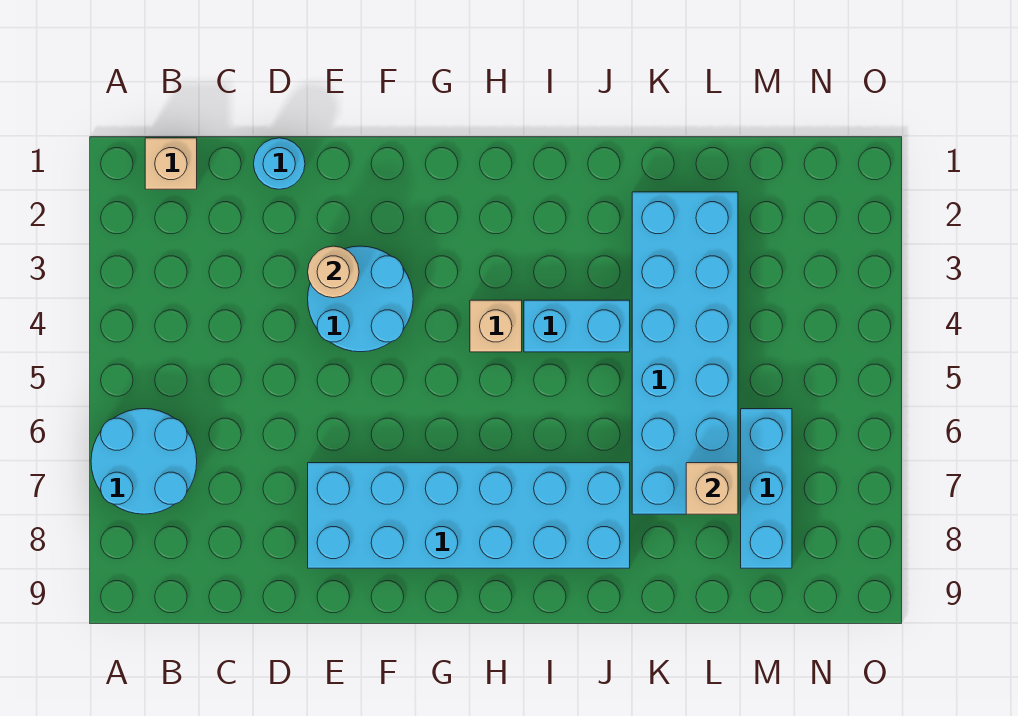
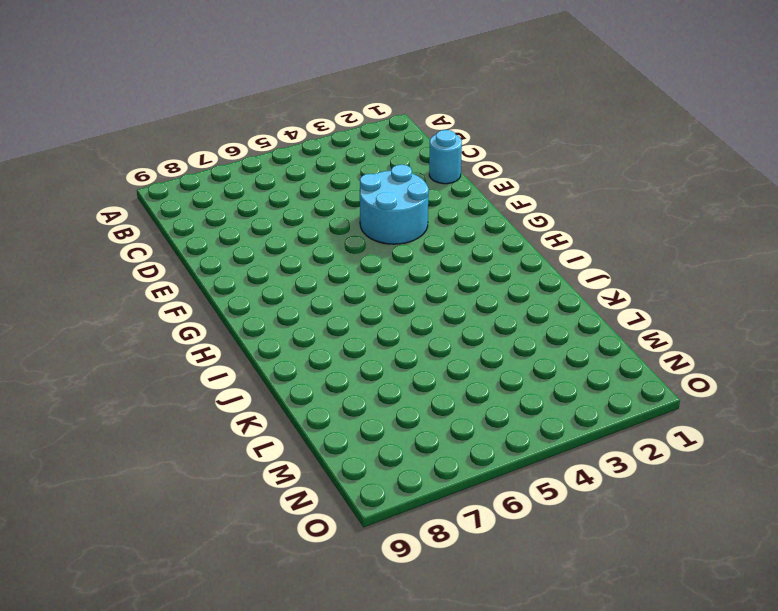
none -> cyan round brick A6:B7 level 1
none -> tan brick B1 level 1

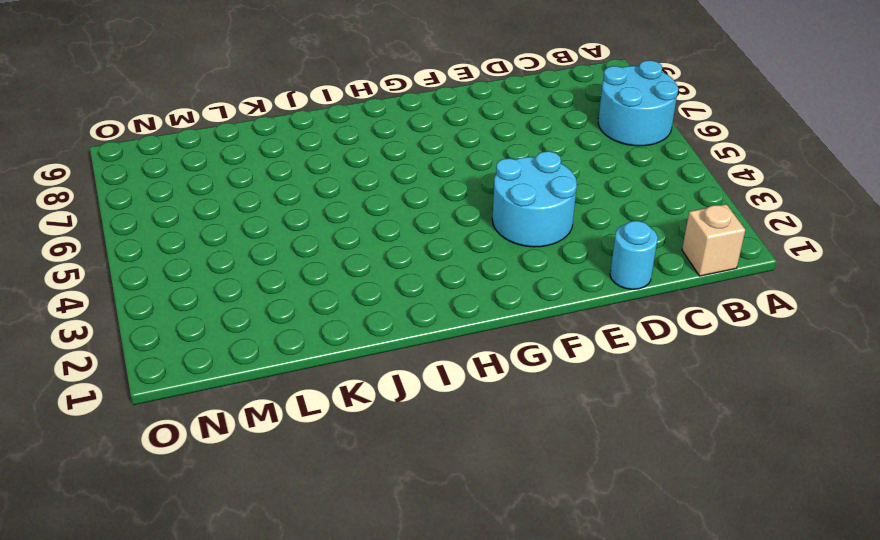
none -> cyan brick E7:J8 level 1
none -> tan brick H4 level 1

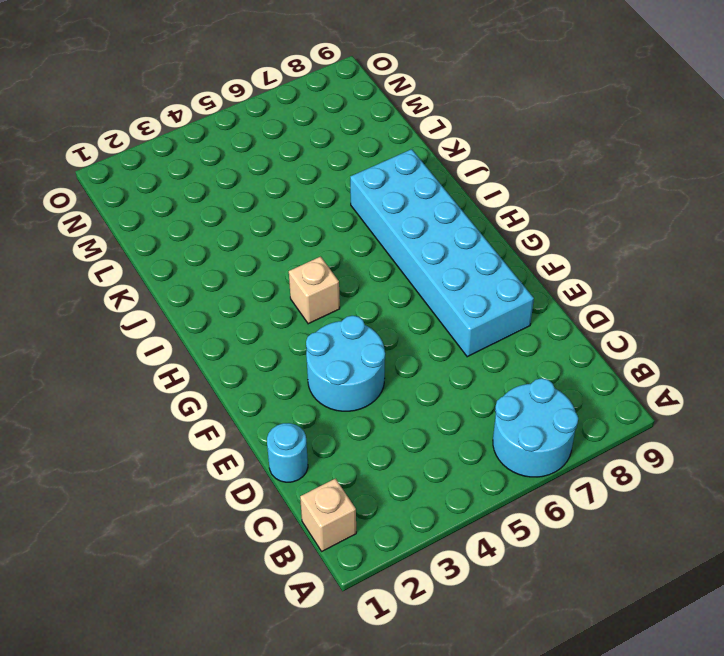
none -> cyan brick I4:J4 level 1
none -> cyan brick K2:L7 level 1

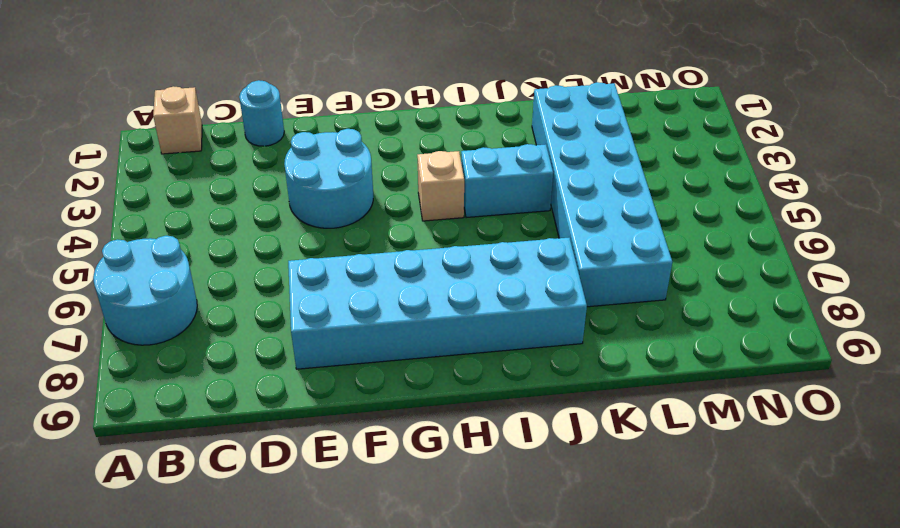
none -> cyan brick M6:M8 level 1
none -> tan round brick E3 level 2

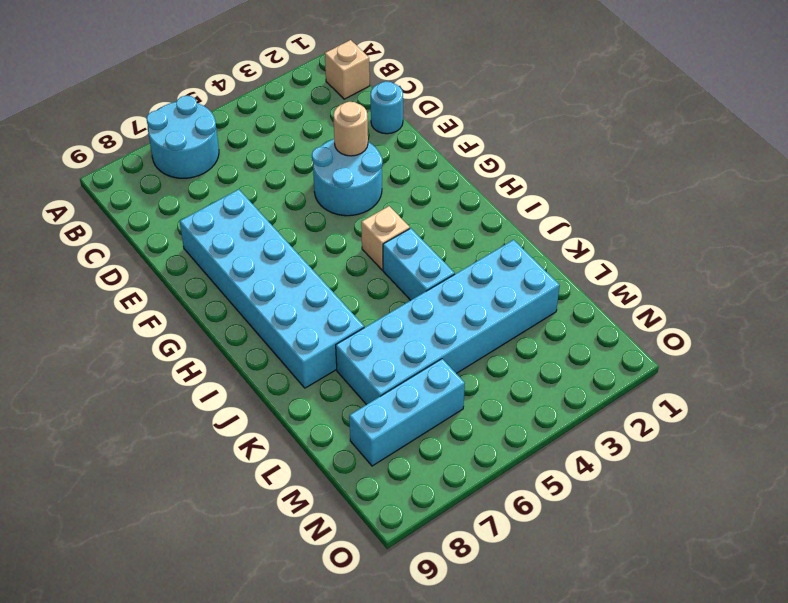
none -> tan brick L7 level 2

